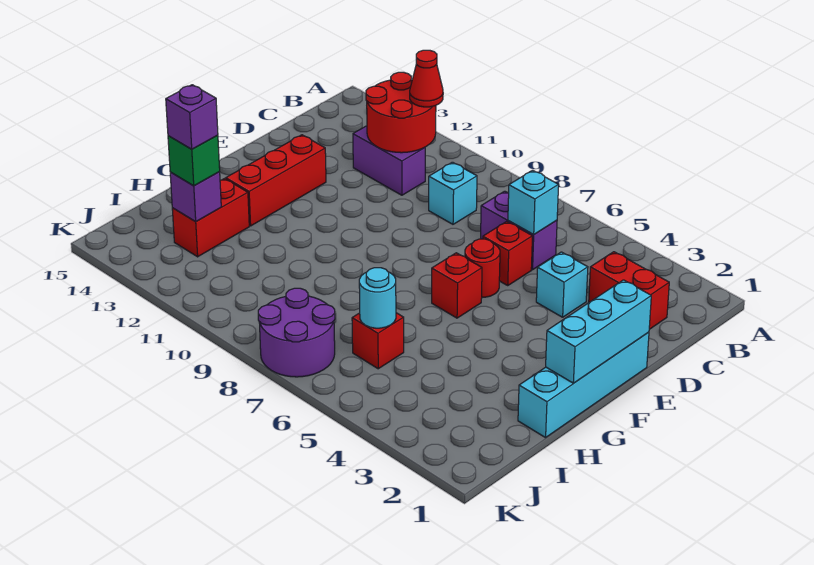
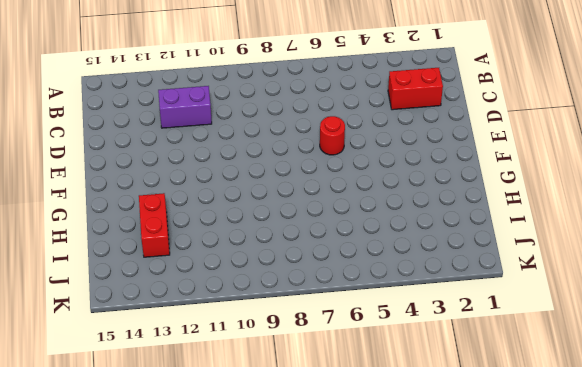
none -> purple brick C6:C7 level 1
none -> cyan brick C9 level 1
none -> cyan brick D4 level 1

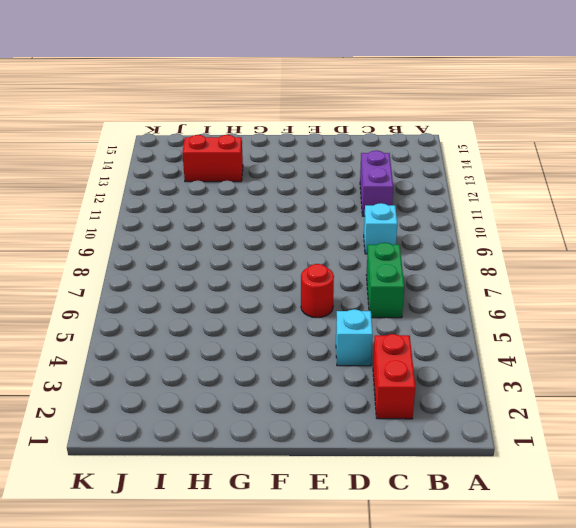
green brick C6:C7 level 1 -> purple brick C6:C7 level 1
none -> red brick D6 level 1
none -> cyan brick E1:H1 level 1
none -> red brick E13:G13 level 1

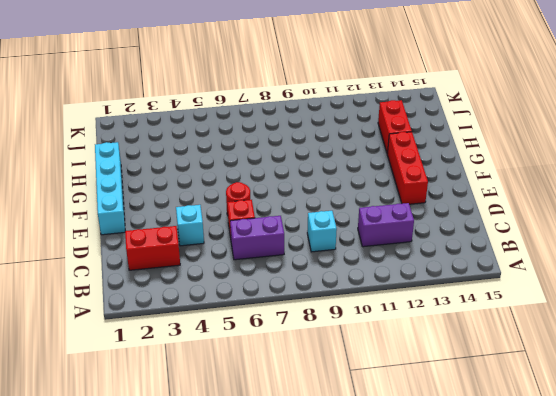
none -> red brick F6 level 1
none -> red brick I6 level 1
none -> purple round brick J7:K8 level 1

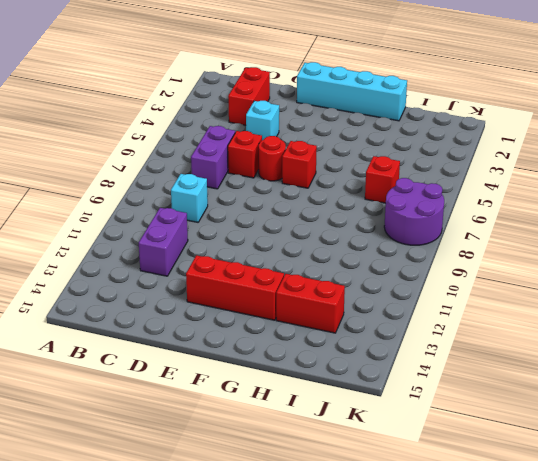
none -> red round brick B11:C12 level 2
none -> cyan brick C6 level 2
none -> cyan brick E1:G1 level 2

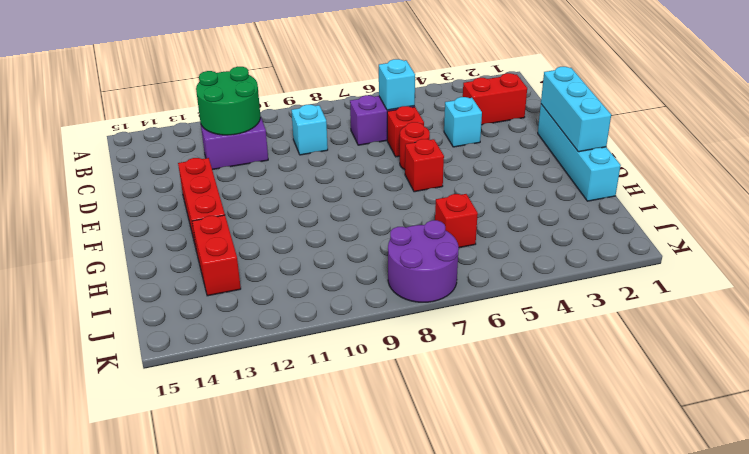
green round brick B11:C12 level 2 -> red round brick B11:C12 level 2
none -> cyan round brick I6 level 2
none -> purple brick I13 level 2
none -> red cone B11 level 3

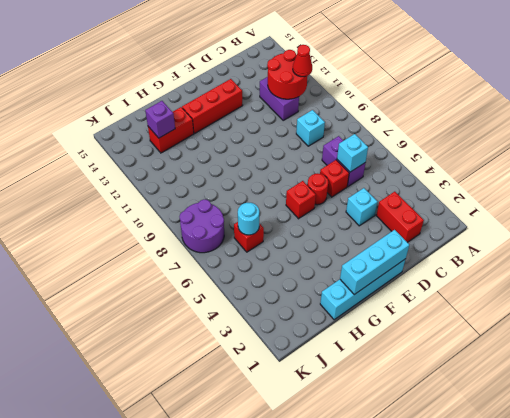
none -> green brick I13 level 3
none -> purple brick I13 level 4

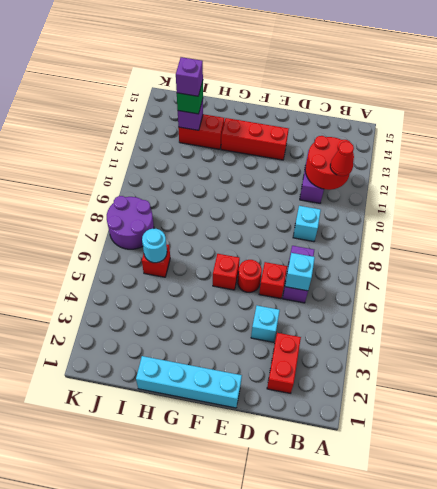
none -> cyan brick E1:G1 level 2

